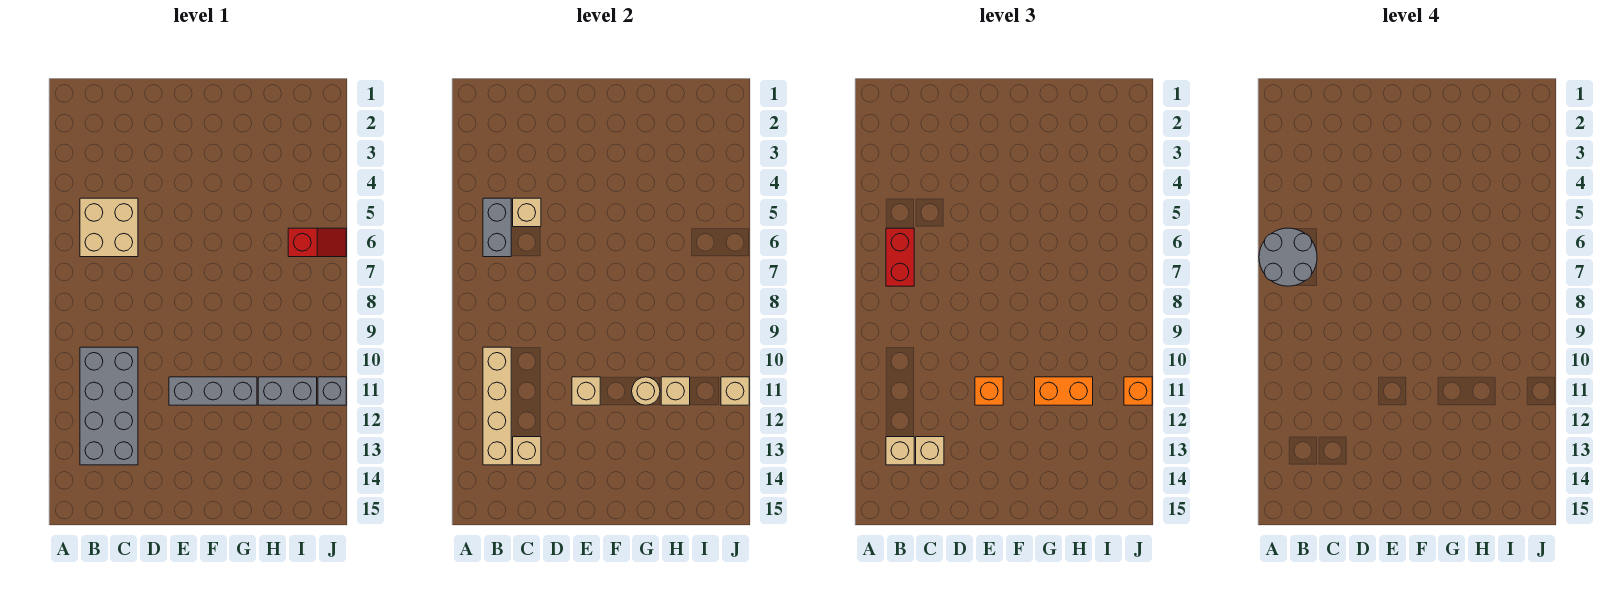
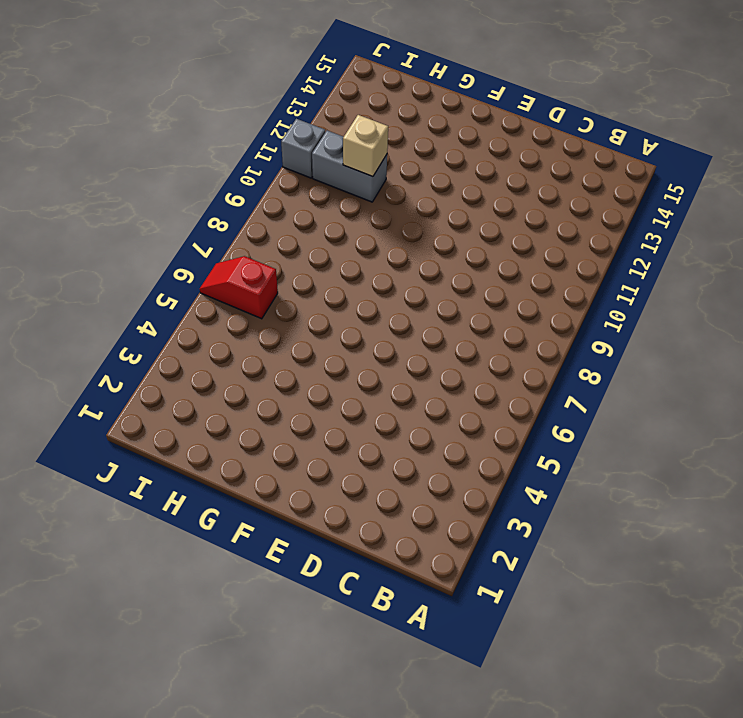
none -> tan brick B5:C6 level 1
none -> grey brick B10:C13 level 1
none -> grey brick E11:G11 level 1

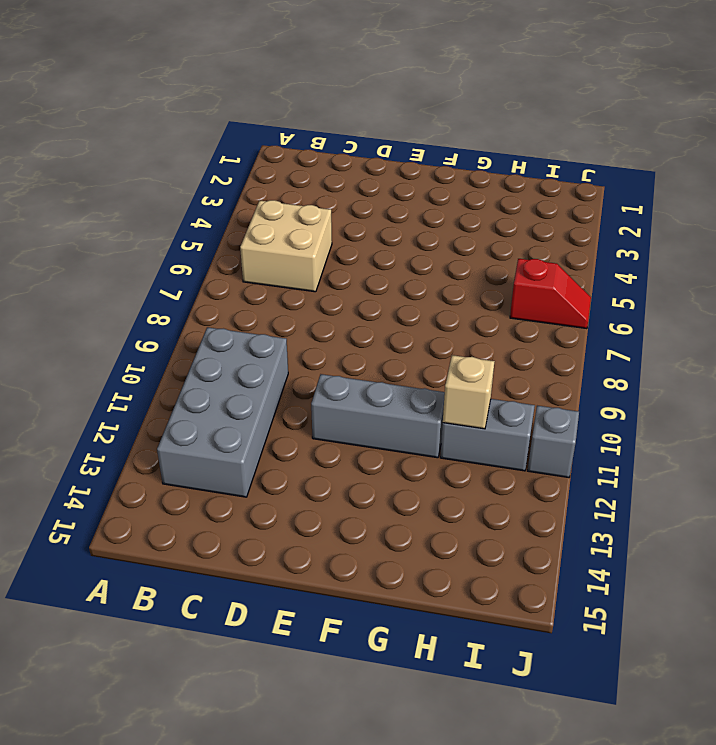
none -> grey brick B5:B6 level 2
none -> tan brick B10:B13 level 2
none -> tan brick C5 level 2

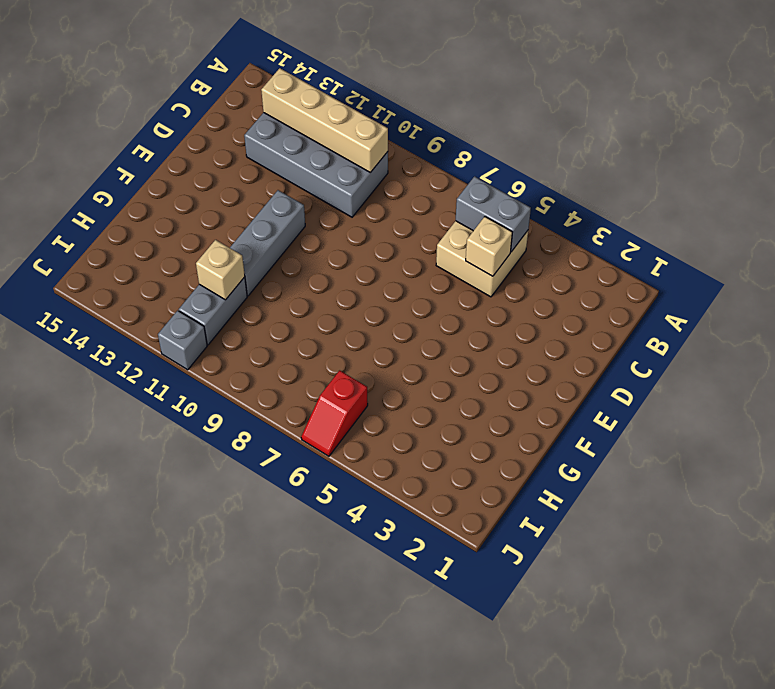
none -> tan brick C13 level 2
none -> tan brick E11 level 2
none -> tan round brick G11 level 2

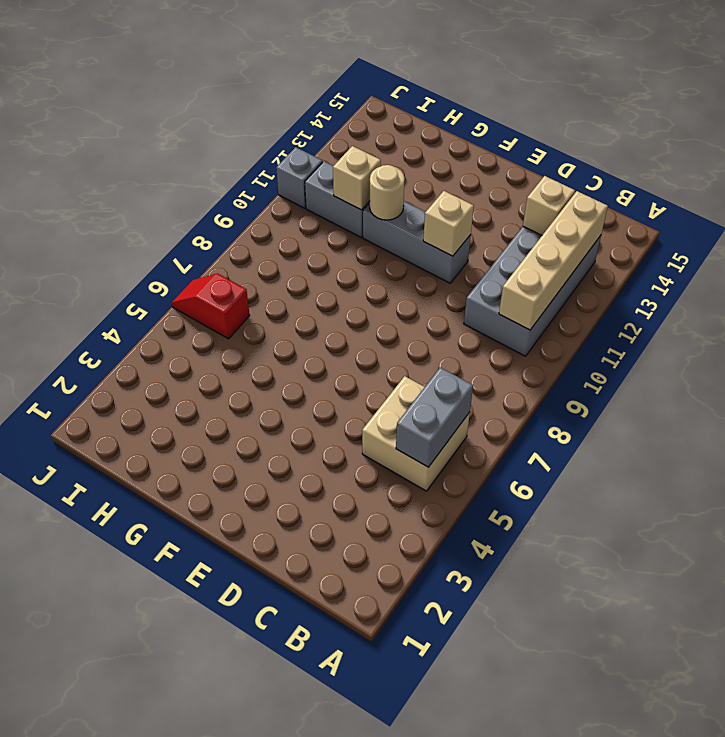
none -> tan brick C5 level 2
none -> tan brick J11 level 2
none -> red brick B6:B7 level 3

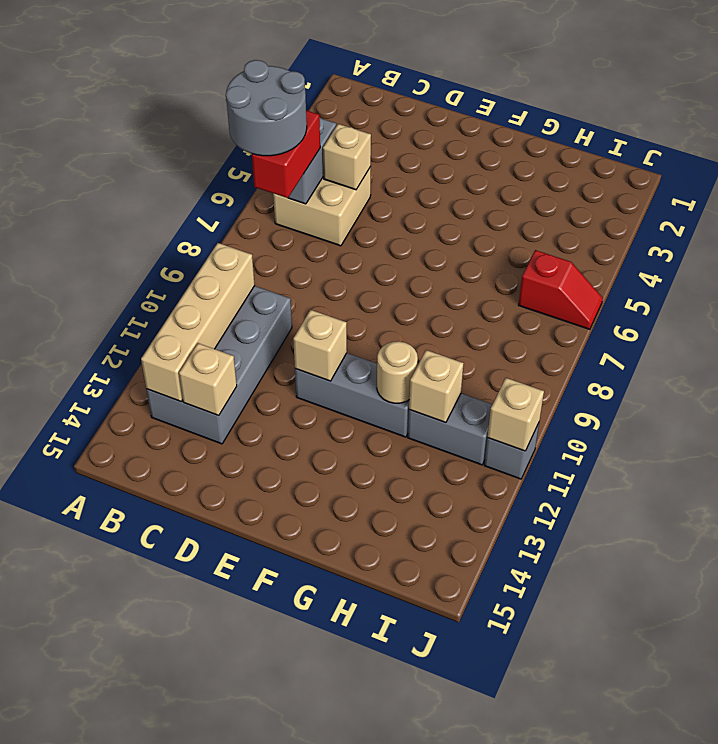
none -> tan brick B13 level 3
none -> tan brick C13 level 3
none -> orange brick E11 level 3

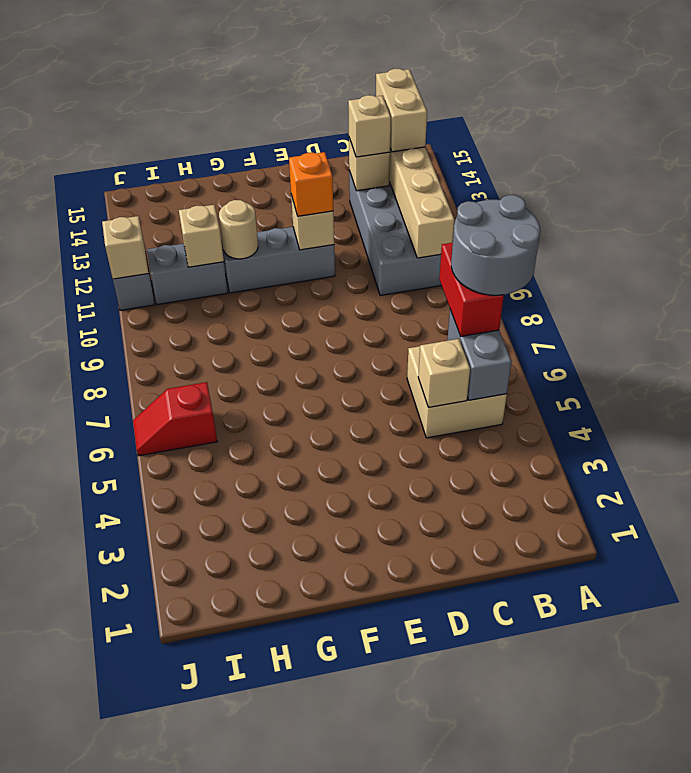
tan brick B13:B14 level 3 -> tan brick B13 level 3
none -> orange brick G11:H11 level 3
none -> orange brick J11 level 3

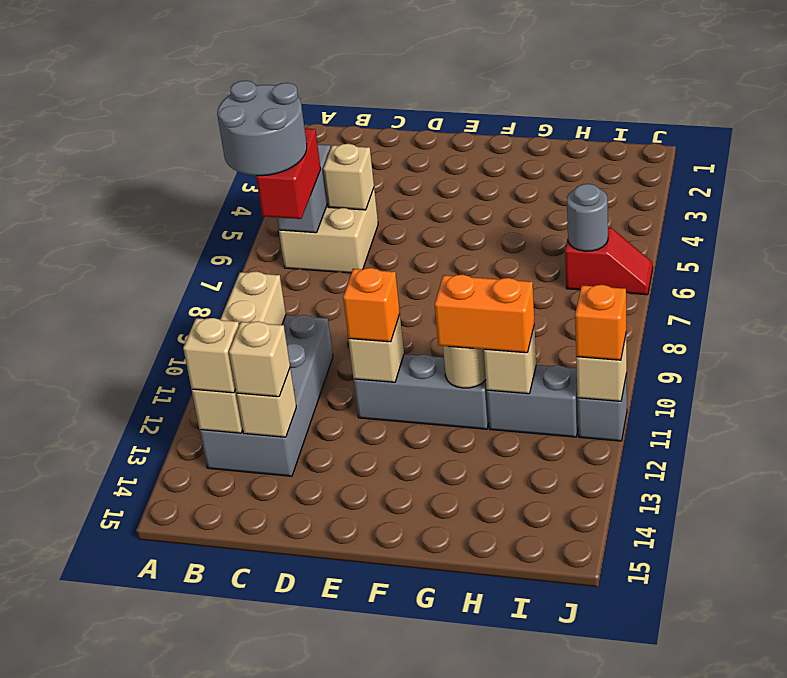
grey round brick I6 level 2 -> none

